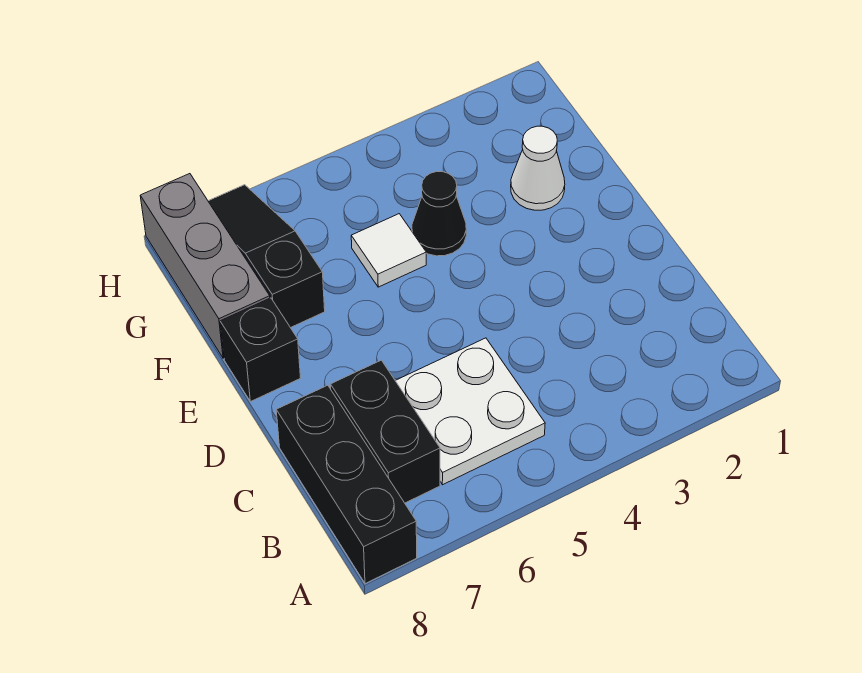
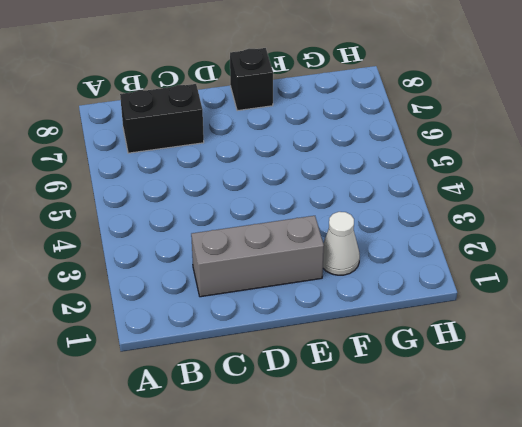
grey brick C2:E2 level 1 -> grey brick F8:H8 level 1
none -> black brick A8:C8 level 1
none -> white plate B5:C6 level 1

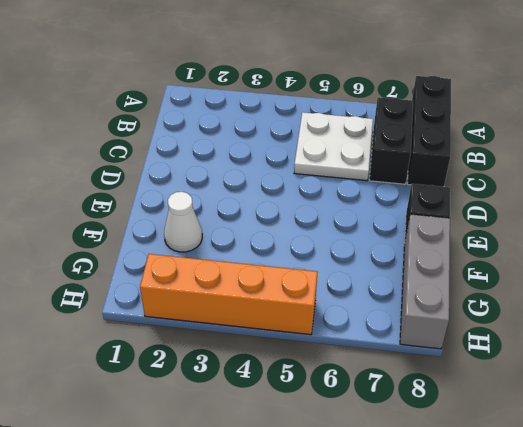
orange brick H2:H5 level 1 -> none
none -> black cone F4 level 1
none -> white tile F5 level 1

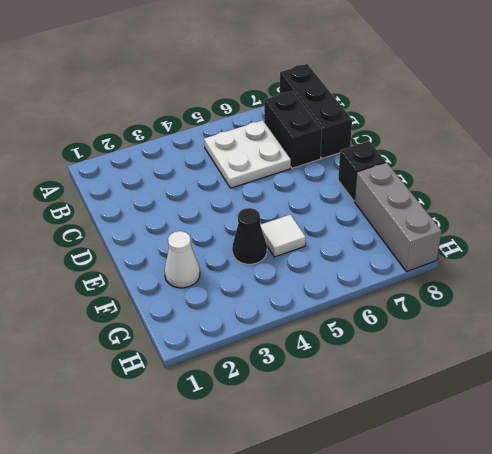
none -> black slope F7:H7 level 1 top F

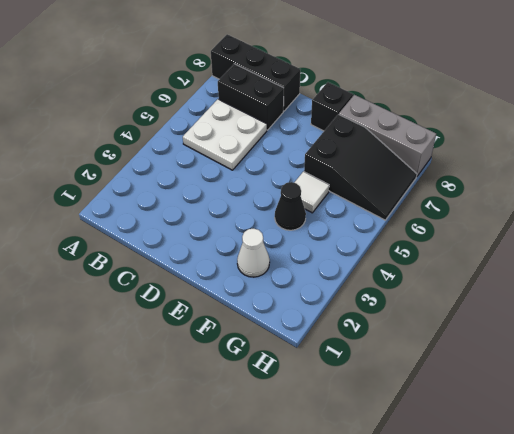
black slope F6:H7 level 1 top F -> black slope F7:H7 level 1 top F

